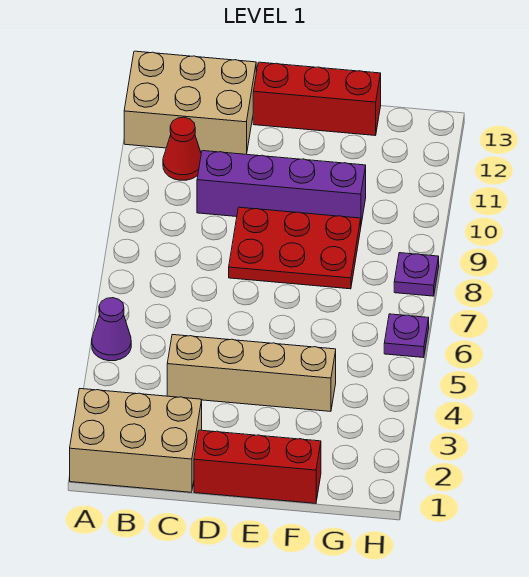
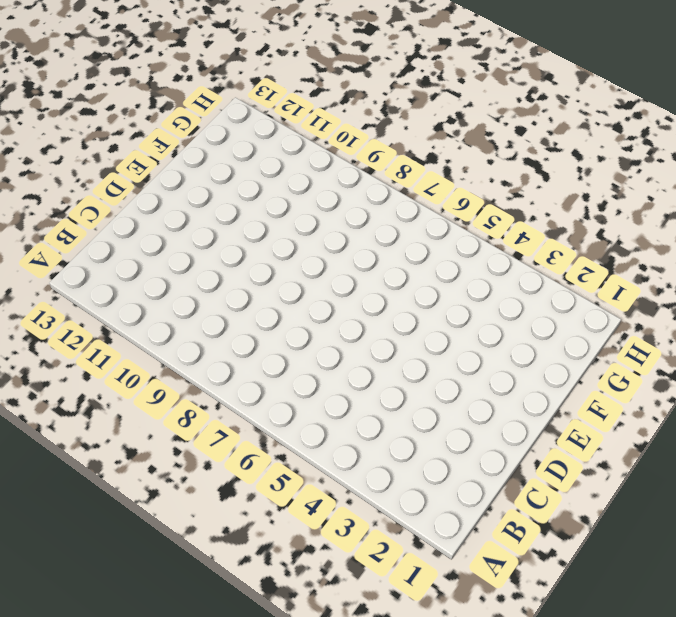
none -> tan brick A1:C2 level 1
none -> purple cone A5 level 1

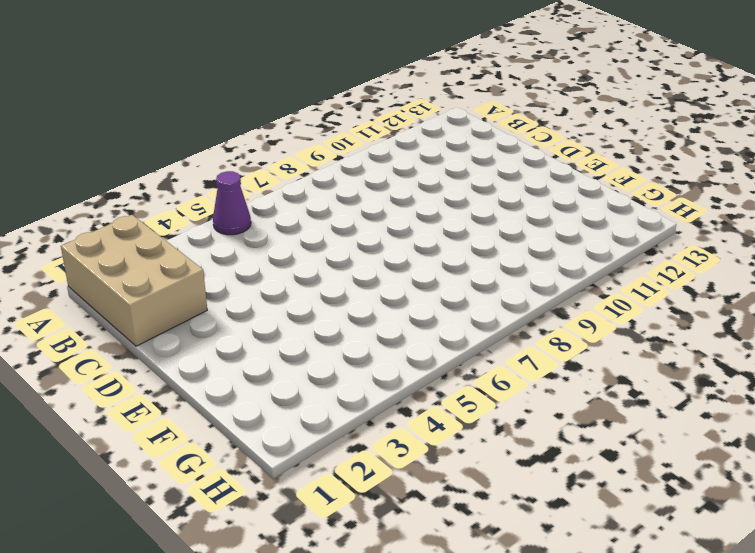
none -> tan brick A12:C13 level 1
none -> red cone B11 level 1

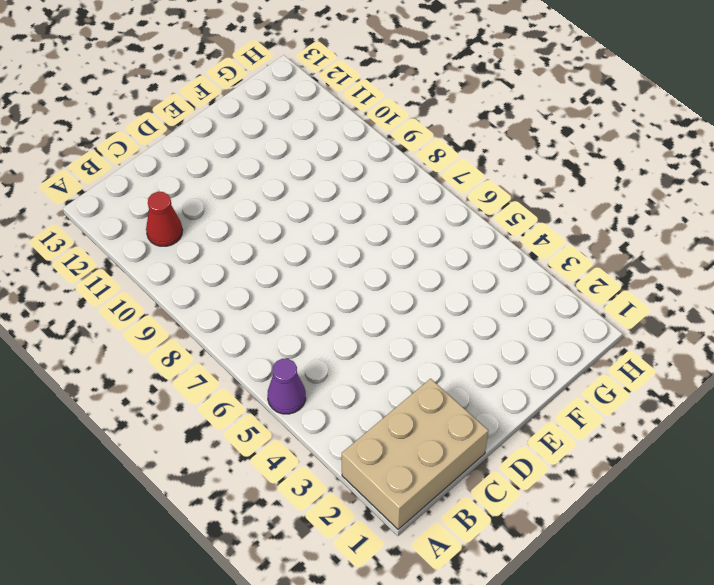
none -> tan brick A12:C13 level 1
none -> tan brick C4:F4 level 1

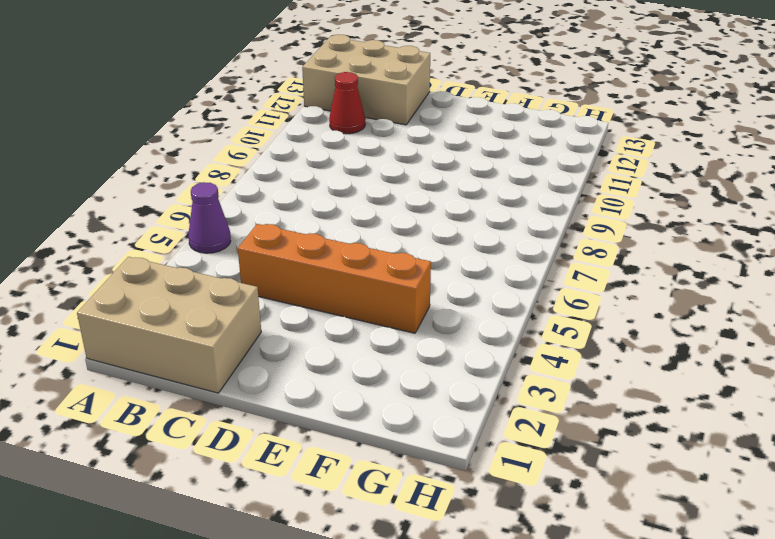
orange brick C4:F4 level 1 -> tan brick C4:F4 level 1
none -> purple brick C10:F10 level 1
none -> red brick D1:F1 level 1

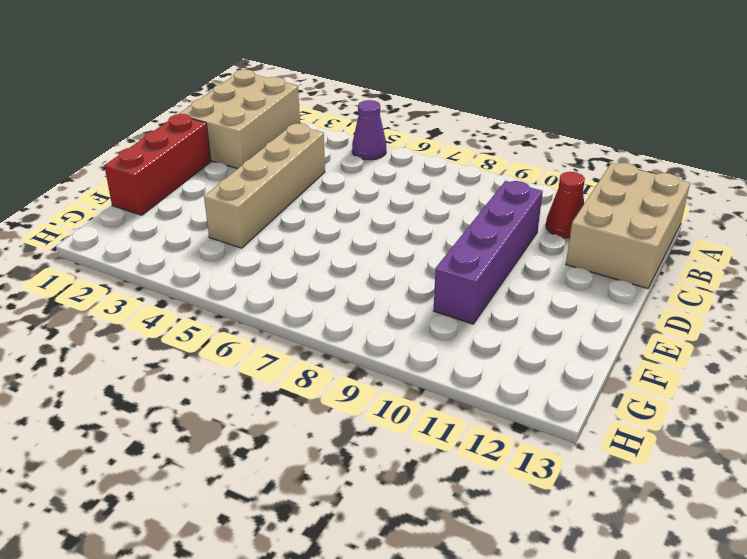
none -> red plate D8:F9 level 1
none -> red brick D13:F13 level 1

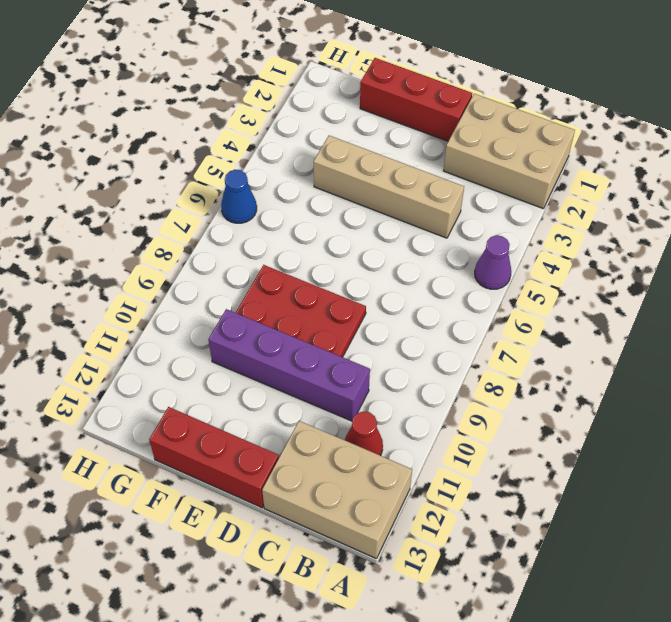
blue cone H6 level 1 -> purple plate H6 level 1
none -> purple plate H8 level 1

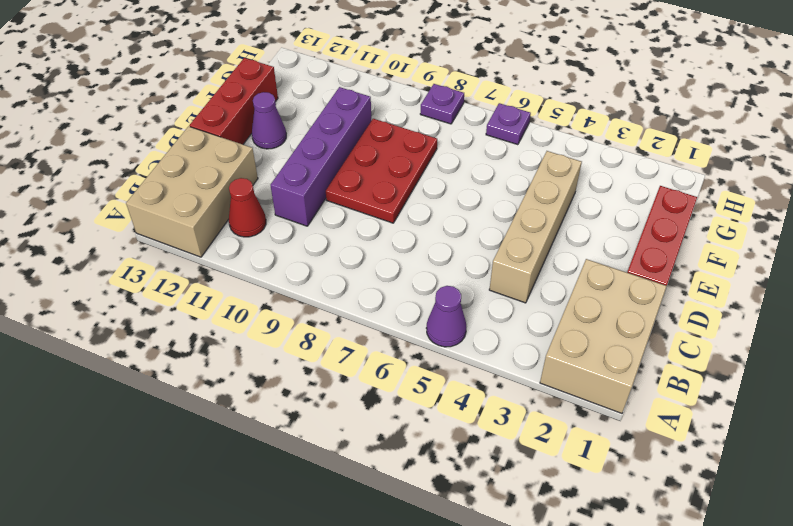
purple cone E12 level 1 -> none

